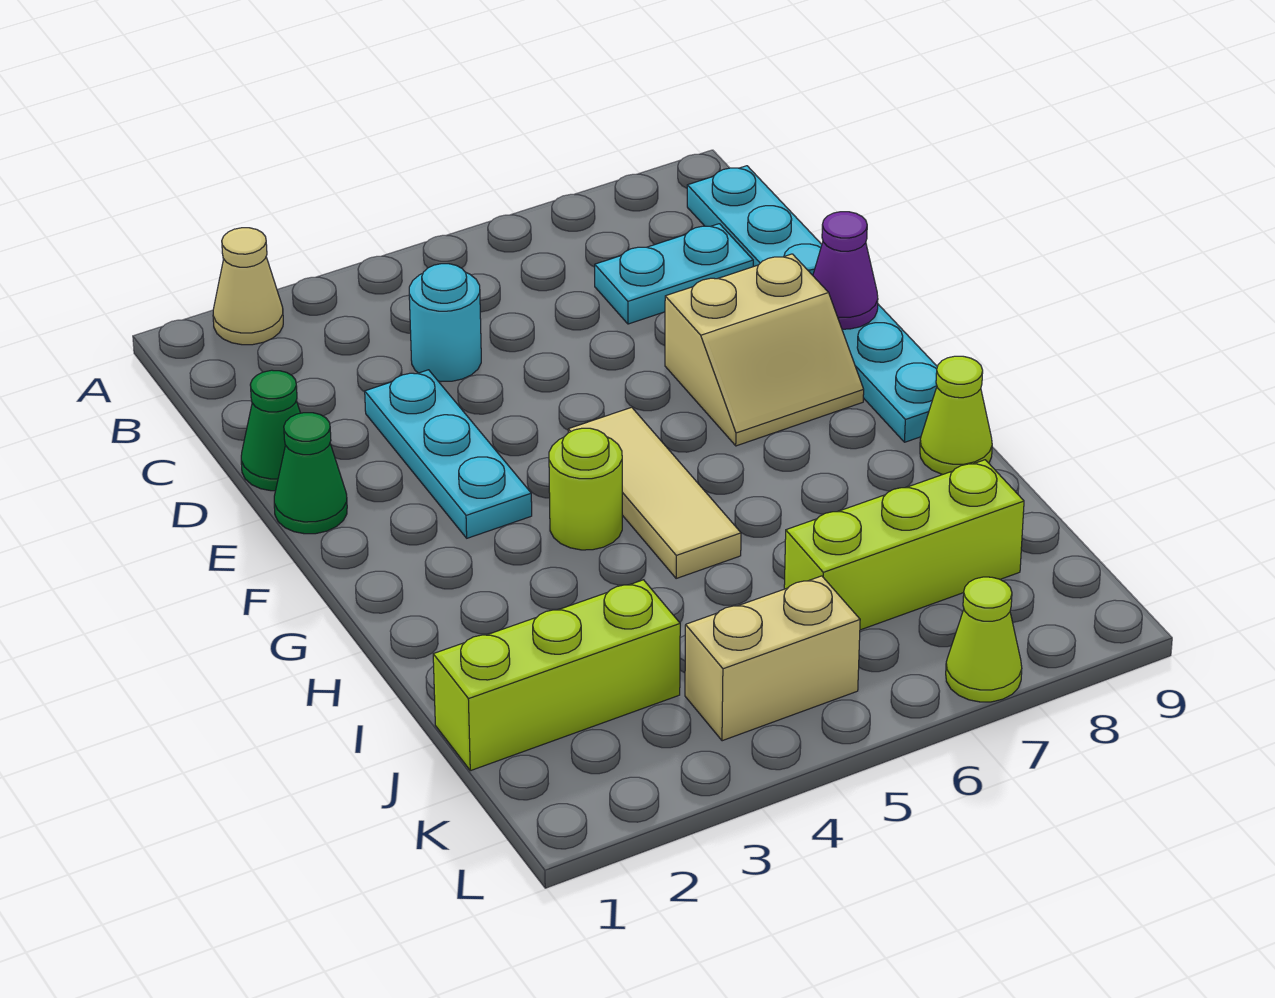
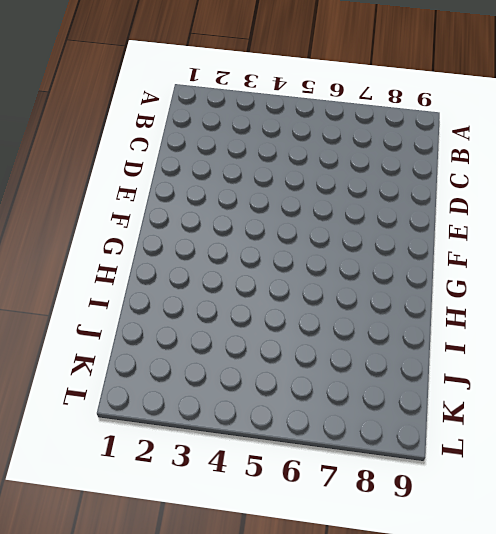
none -> tan cone A2 level 1
none -> cyan plate B9:G9 level 1
none -> cyan round brick C4 level 1

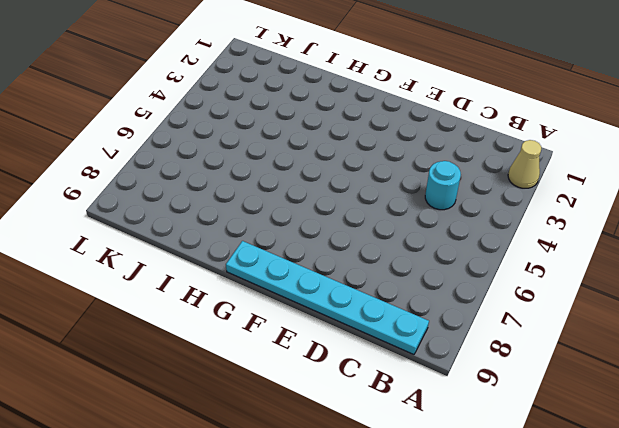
none -> cyan plate C7:C8 level 1
none -> green cone D1 level 1
none -> cyan plate D3:F3 level 1

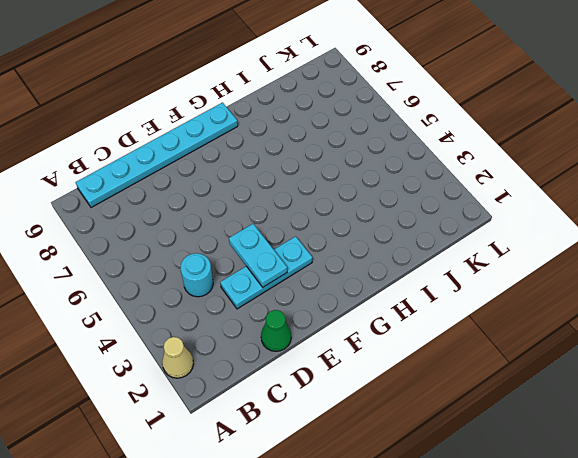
cyan plate E3:E4 level 2 -> cyan plate C7:C8 level 1
none -> green cone E1 level 1
none -> tan slope E7:F8 level 1 top E
none -> tan tile F5:H5 level 1

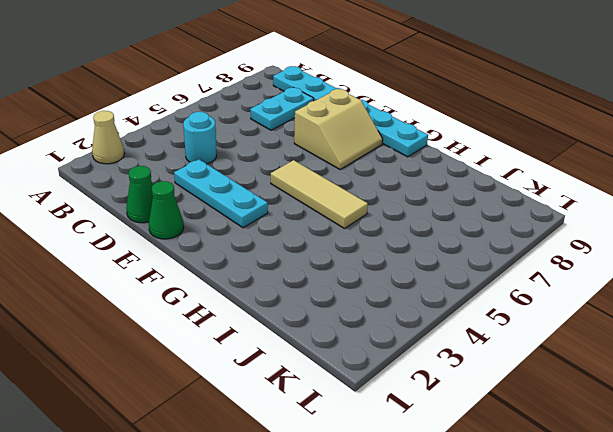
none -> lime round brick G4 level 1
none -> lime cone H9 level 1
none -> lime brick J1:J3 level 1

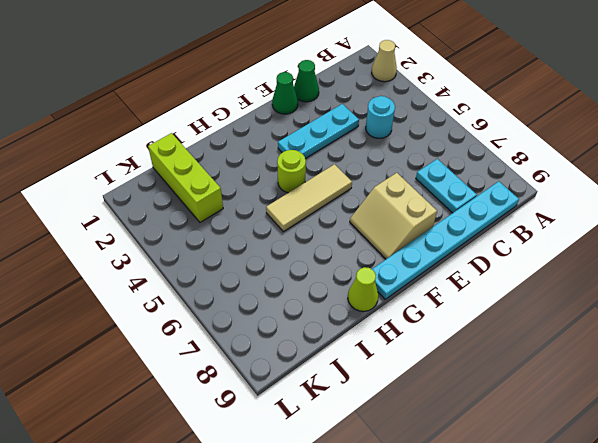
none -> lime brick J6:J8 level 1
none -> tan brick K4:K5 level 1
none -> lime cone L7 level 1

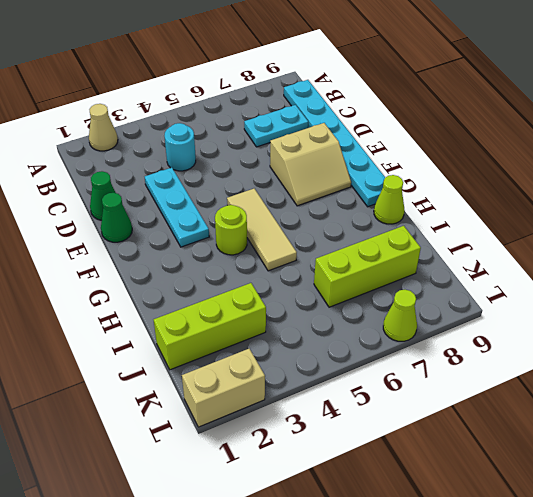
tan brick L1:L2 level 1 -> tan brick K4:K5 level 1
none -> purple cone E9 level 2

